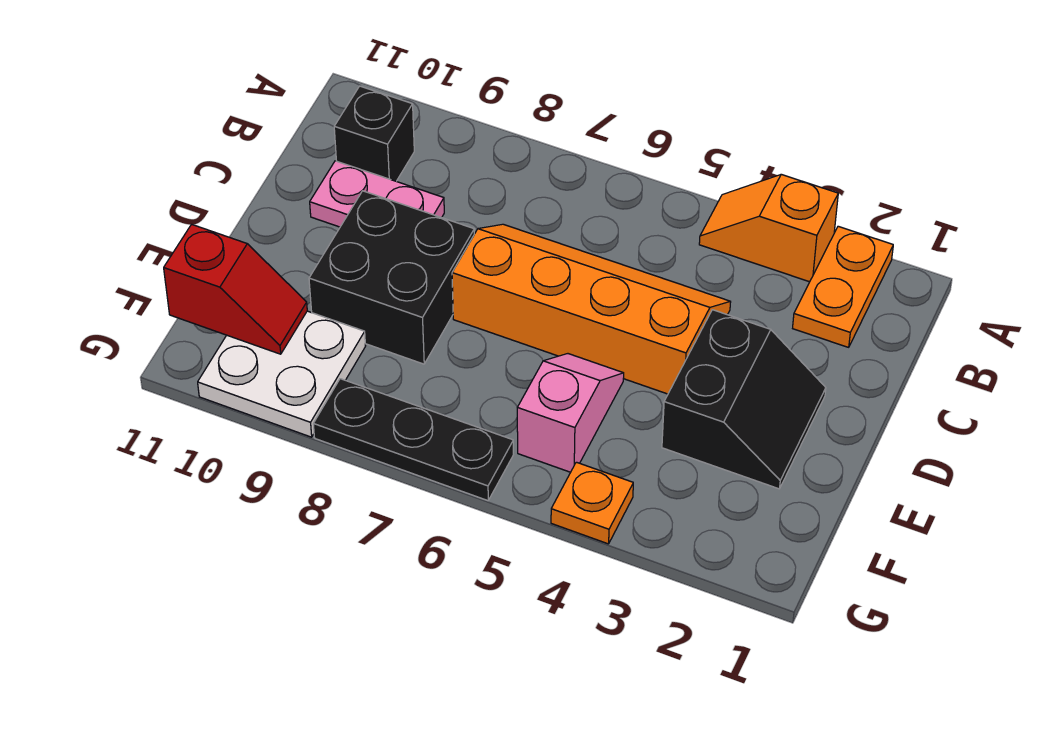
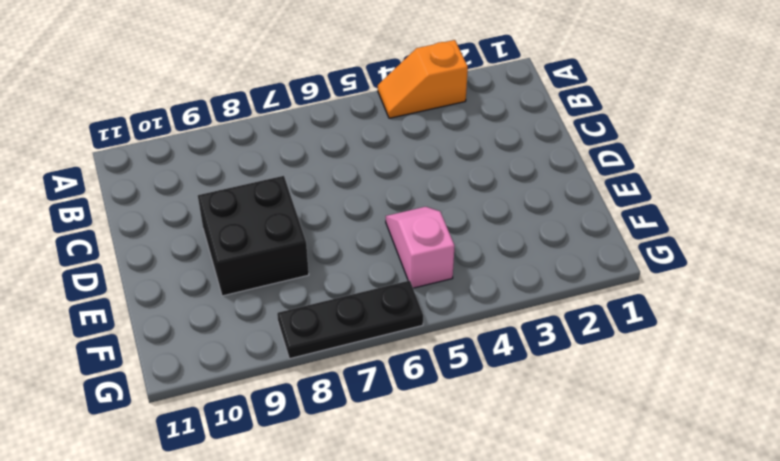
none -> orange plate A2:B2 level 1
none -> black brick B10 level 1
none -> orange slope C4:D7 level 1 top D

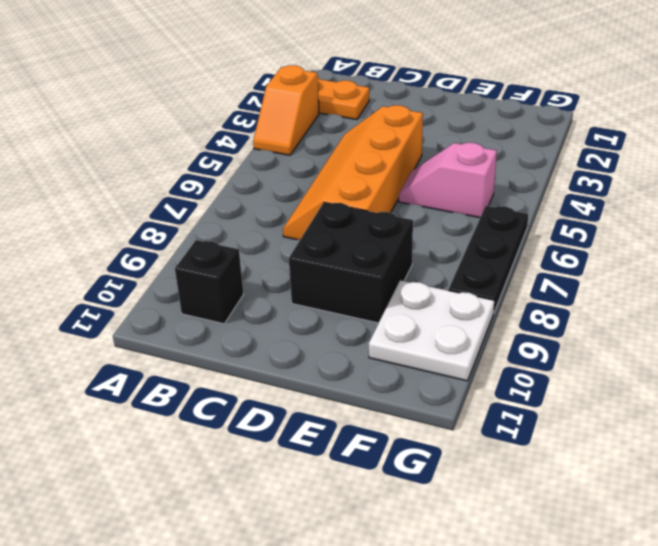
none -> pink plate C9:C10 level 1
none -> black slope D2:E3 level 1 top 3
none -> orange plate G4 level 1

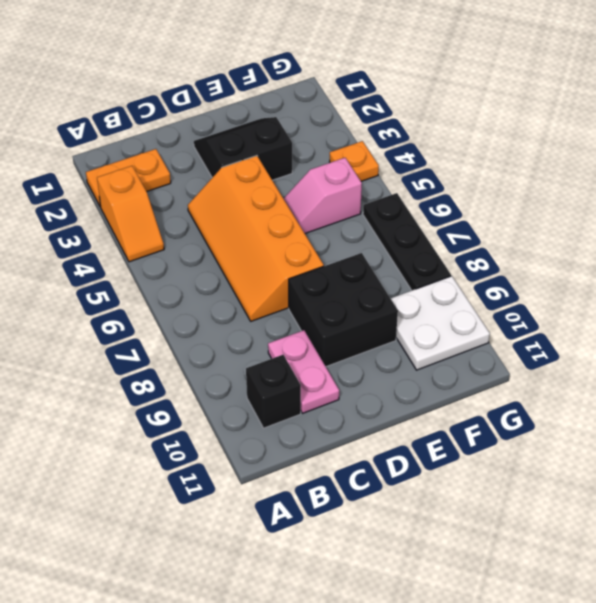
none -> red slope F10:F11 level 2 top 11

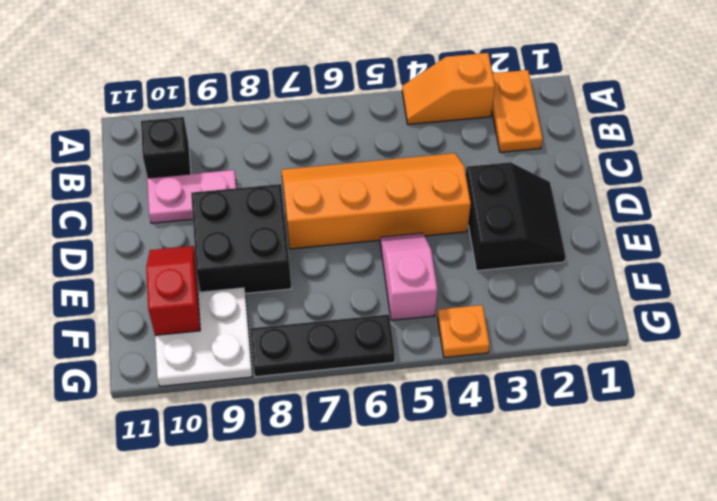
red slope E10:F10 level 2 top F -> red slope F10:F11 level 2 top 11

